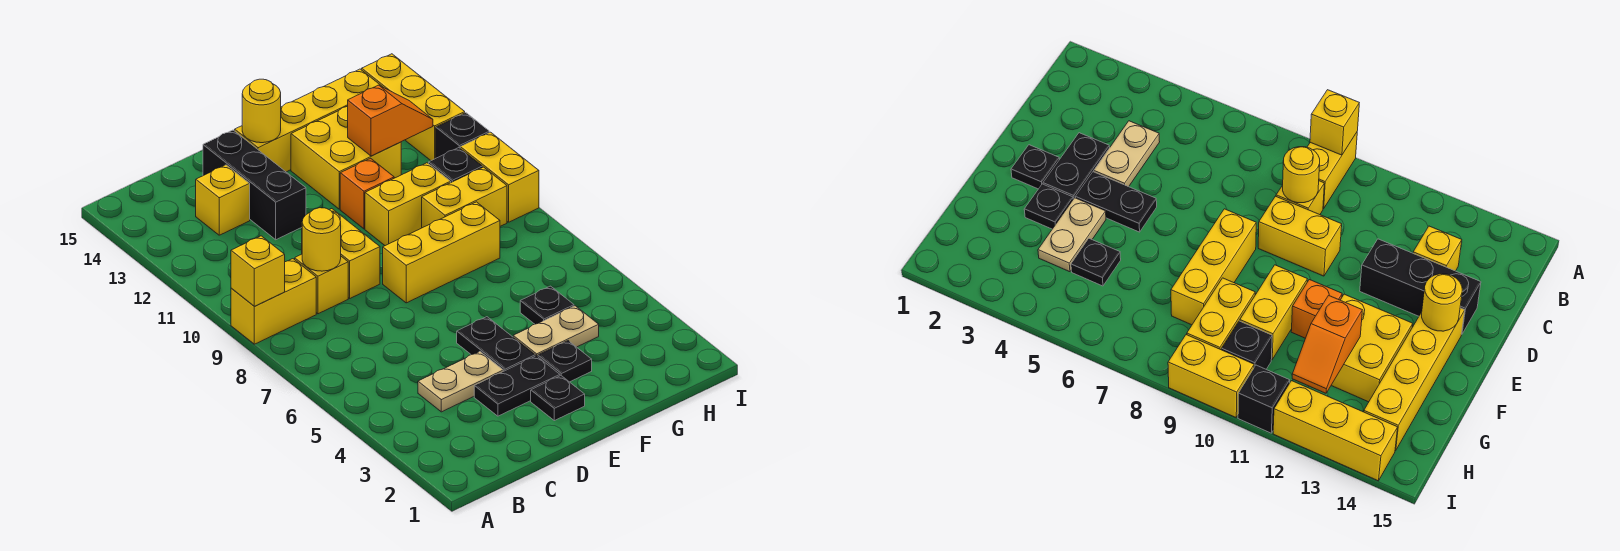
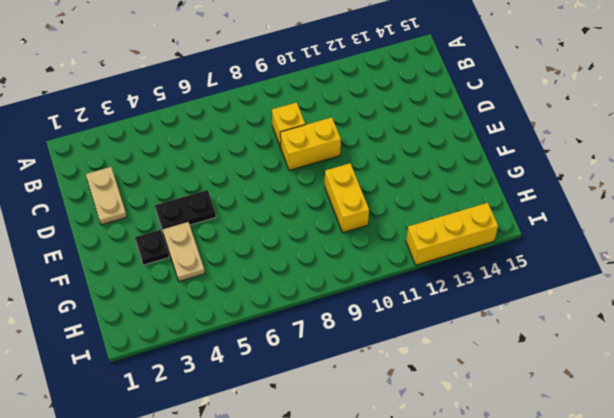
tan plate C2:D2 level 1 -> tan plate C4:D4 level 1
none -> yellow brick A9:B9 level 1
none -> yellow brick C13 level 1
none -> black plate D3:E3 level 1

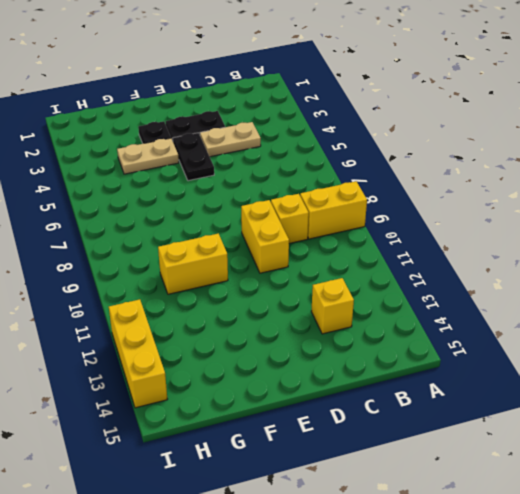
none -> black brick D12:D14 level 1
none -> black plate E2 level 1
none -> yellow brick E8:G8 level 1

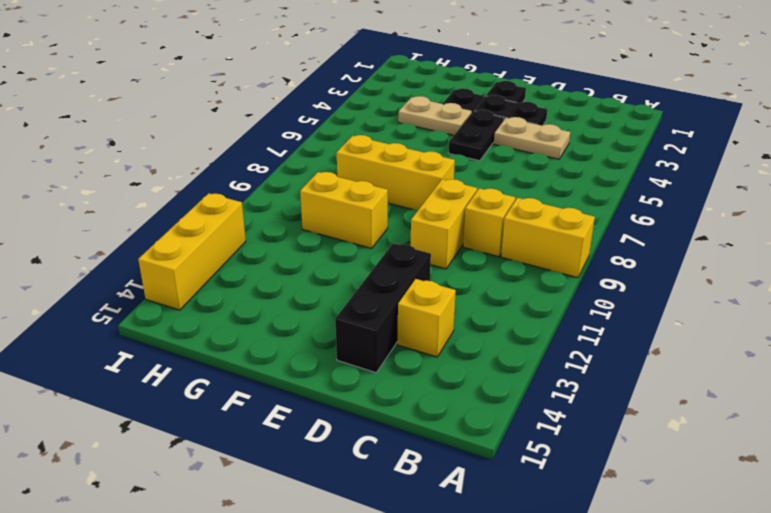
none -> yellow brick E14:H14 level 1
none -> orange brick F11 level 1
none -> yellow brick F12:G13 level 1

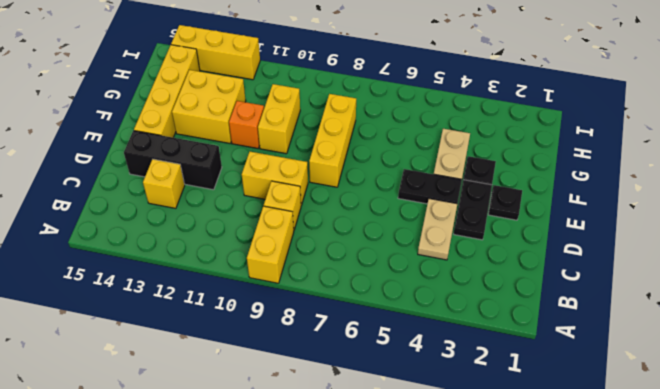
none -> black plate G5 level 1
none -> yellow brick G9:H9 level 1
none -> black brick H10 level 1

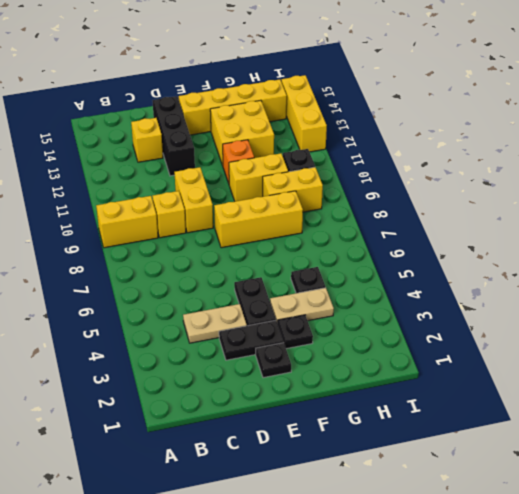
none -> yellow brick I9:I10 level 1
none -> black brick I11 level 1
none -> yellow brick A9 level 2

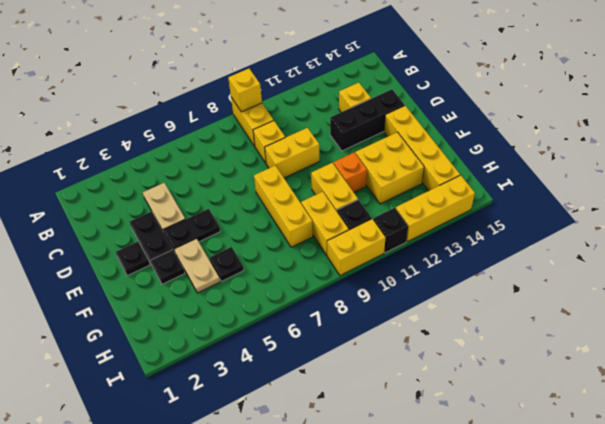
none -> yellow round brick C9 level 2
none -> yellow round brick E14 level 2
none -> orange slope G12:H12 level 2 top G

